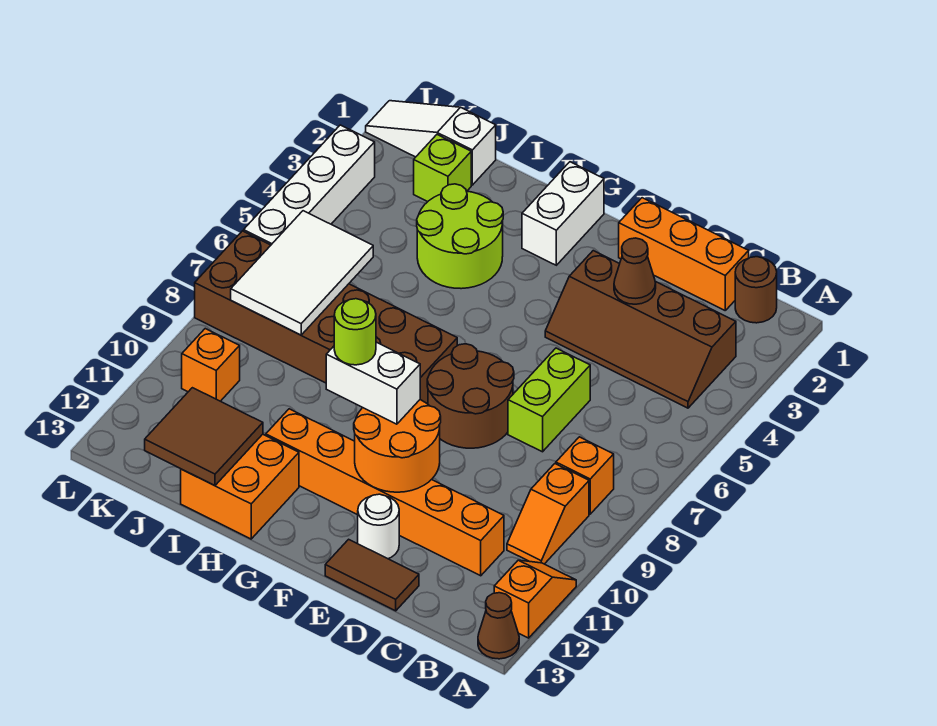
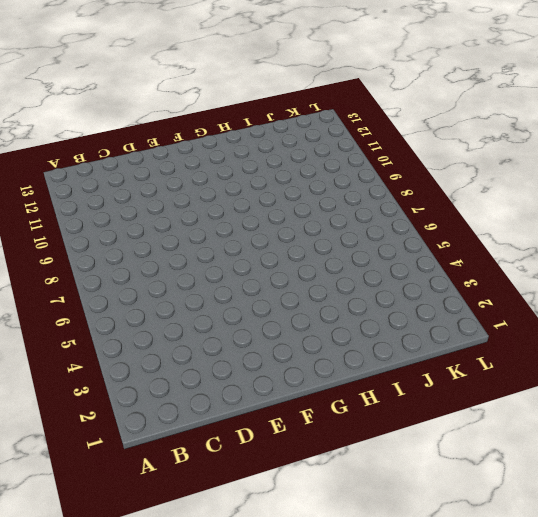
none -> orange slope A11:A12 level 1 top 12
none -> brown cone A13 level 1
none -> brown round brick B1 level 1

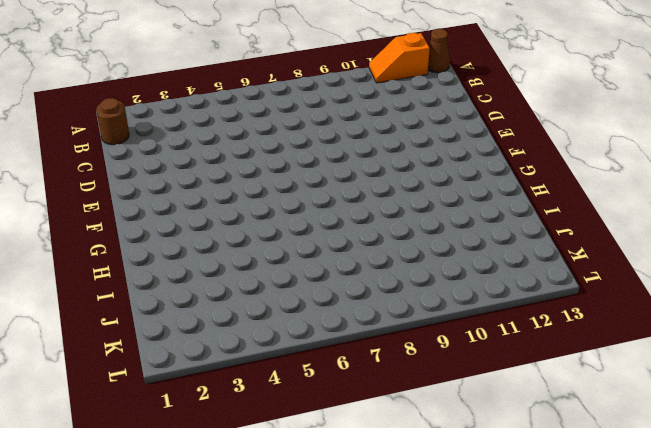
none -> brown slope B3:E4 level 1 top 3
none -> orange brick B8 level 1
none -> orange slope B9:B10 level 1 top 9

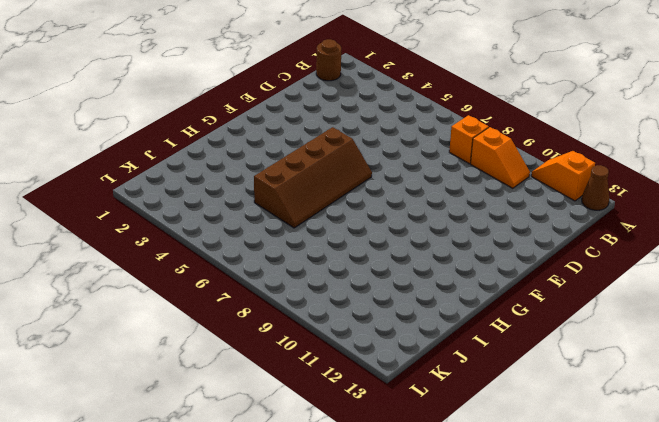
brown slope F5:I6 level 1 top 5 -> brown slope B3:E4 level 1 top 3
none -> orange brick C1:E1 level 1
none -> orange brick C11:H11 level 1
none -> lime brick D6:D7 level 1

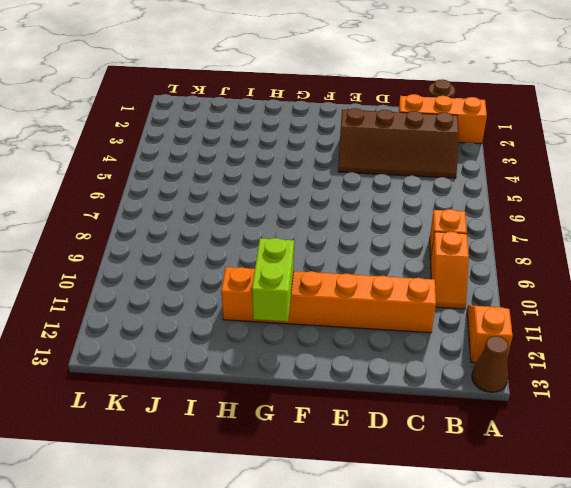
orange brick A2:C2 level 1 -> orange brick C1:E1 level 1
lime brick G11:G12 level 2 -> lime brick D6:D7 level 1
none -> brown tile D13:E13 level 1
none -> brown round brick E7:F8 level 1
none -> white round brick E12 level 1

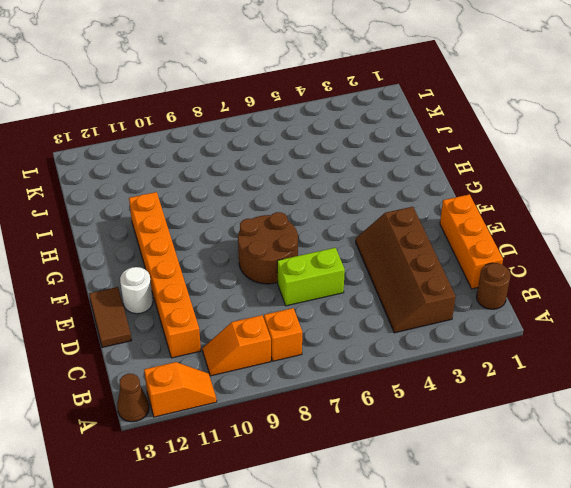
none -> white brick G1:G2 level 1
none -> brown brick G7:L8 level 1
none -> lime round brick H3:I4 level 1

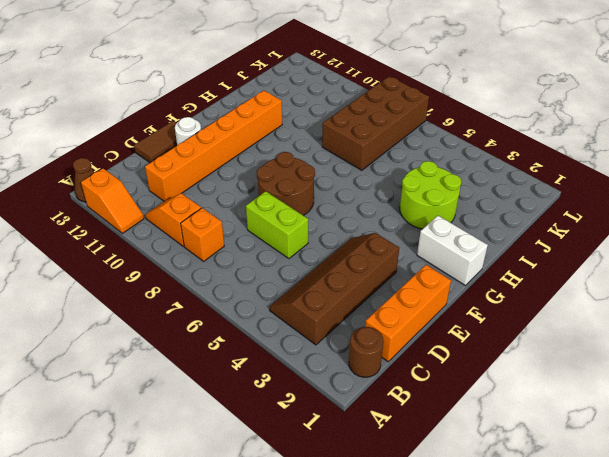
brown brick I7:L8 level 1 -> brown brick G7:L8 level 1
none -> orange brick H12:I13 level 1
none -> white slope J1:L1 level 1 top J
none -> lime brick J2 level 1

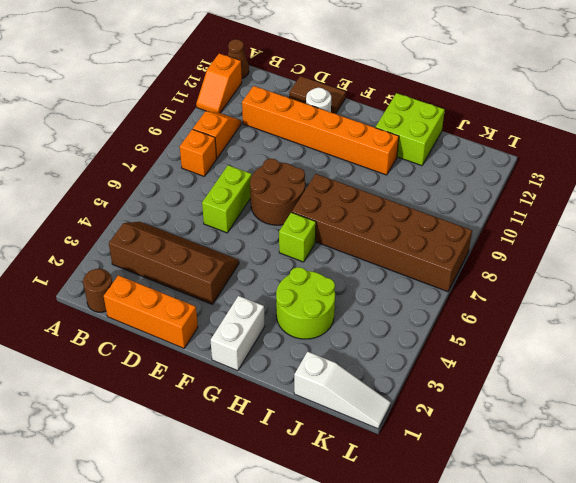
lime brick G6 level 1 -> lime brick J2 level 1
lime brick H12:I13 level 1 -> orange brick H12:I13 level 1
none -> orange brick K10 level 1
none -> white brick L3:L6 level 1
none -> brown cone D3 level 2

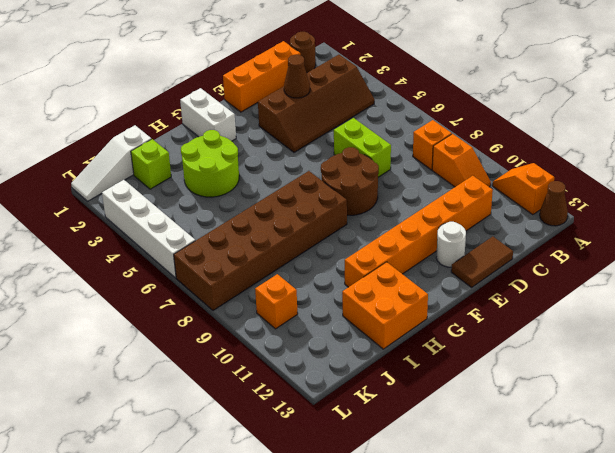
none -> orange round brick E10:F11 level 2
none -> brown tile I12:J13 level 2
none -> white tile J6:K8 level 2

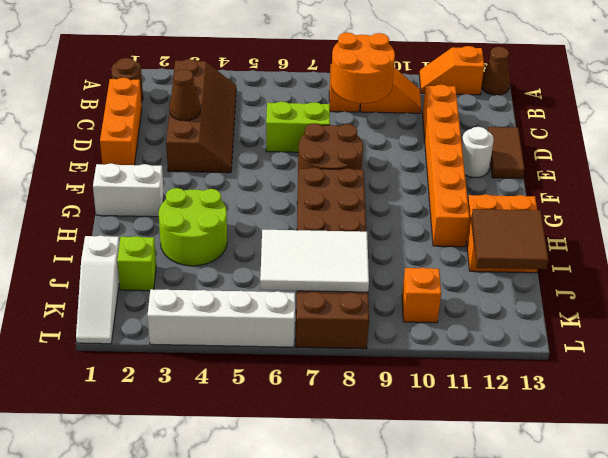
orange round brick B8:C9 level 2 -> orange round brick E10:F11 level 2
none -> white brick F10:G10 level 3
none -> lime round brick G10 level 4

